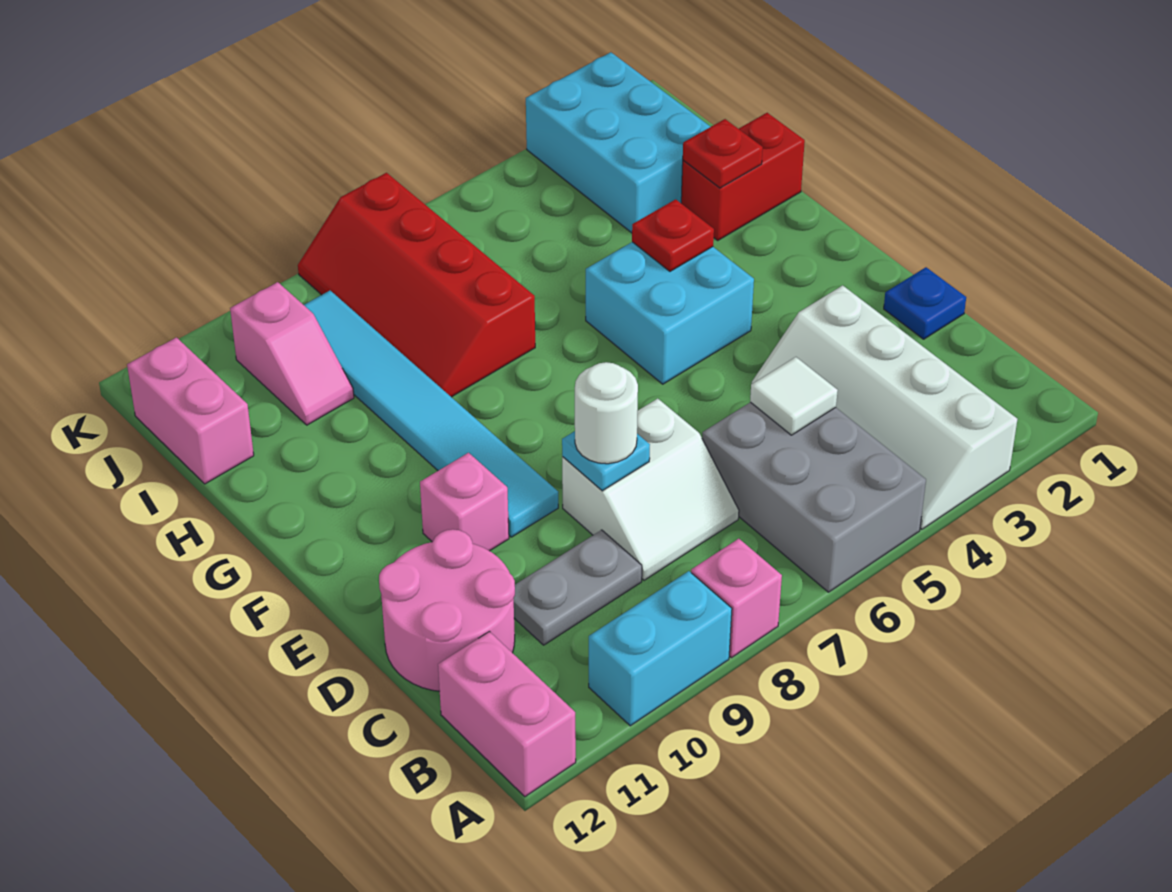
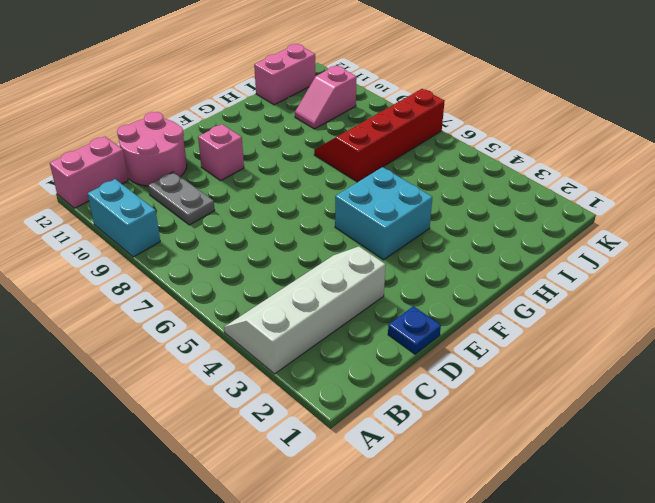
none -> grey brick A5:C6 level 1
none -> pink brick A8 level 1
none -> white slope C7:D8 level 1 top D

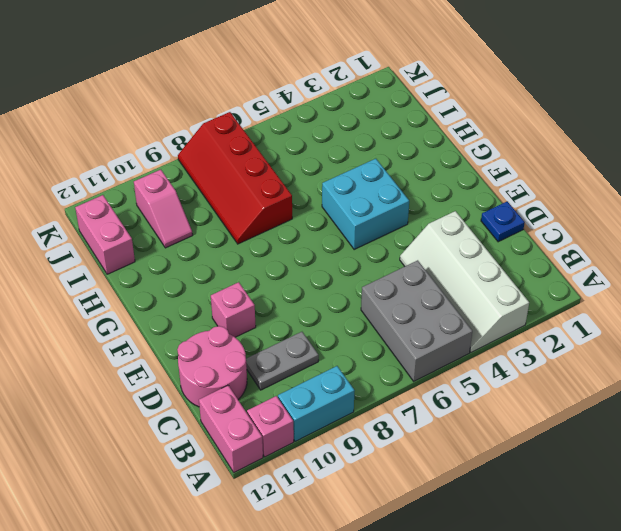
pink brick A11 level 1 -> pink brick A8 level 1
none -> white slope C7:D8 level 1 top D
none -> cyan tile E9:J9 level 1
none -> red brick H1:H2 level 1

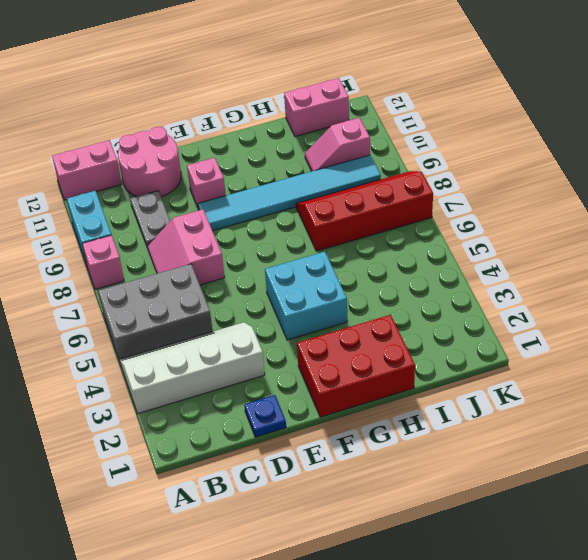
pink slope C7:D8 level 1 top D -> white slope C7:D8 level 1 top D
red brick F1:H2 level 1 -> red brick H1:H2 level 1
none -> cyan brick I2:K3 level 1
none -> white tile C5 level 2
none -> cyan plate D8 level 2

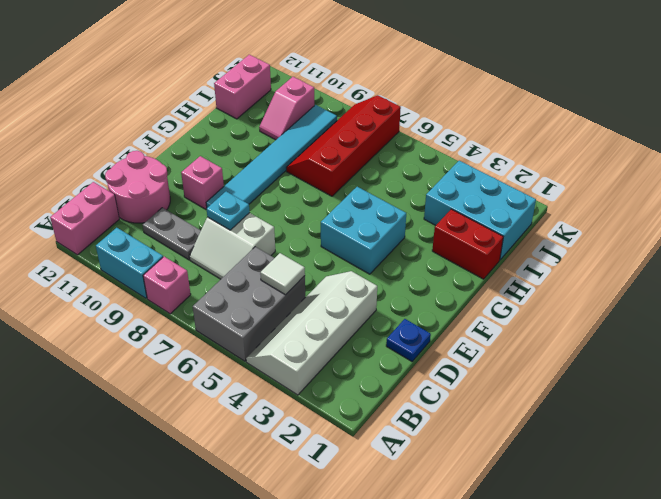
cyan brick I1:J3 level 1 -> cyan brick I2:K3 level 1
none -> red plate G4 level 2
none -> red plate H2 level 2
none -> white round brick D8 level 3

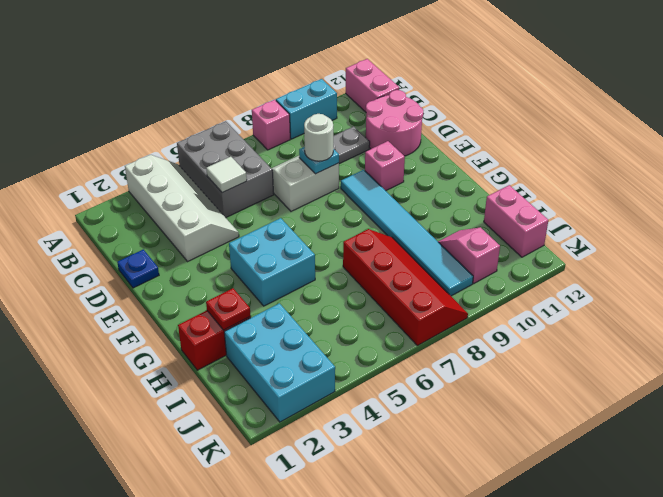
none -> red plate G4 level 2

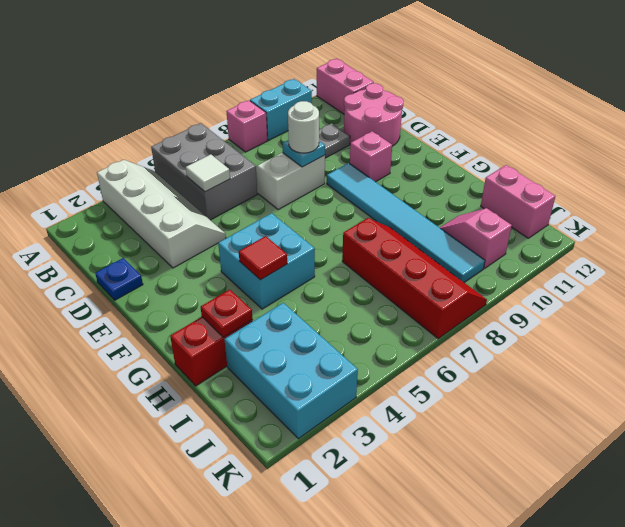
red tile G4 level 2 -> red plate G4 level 2

